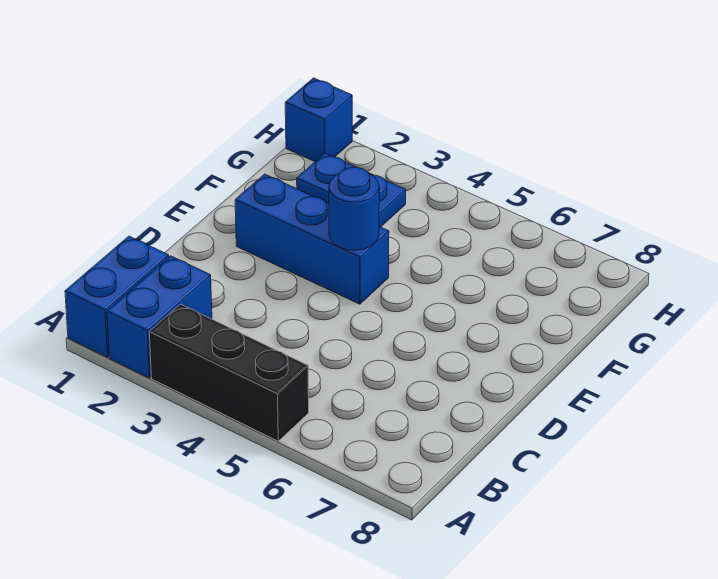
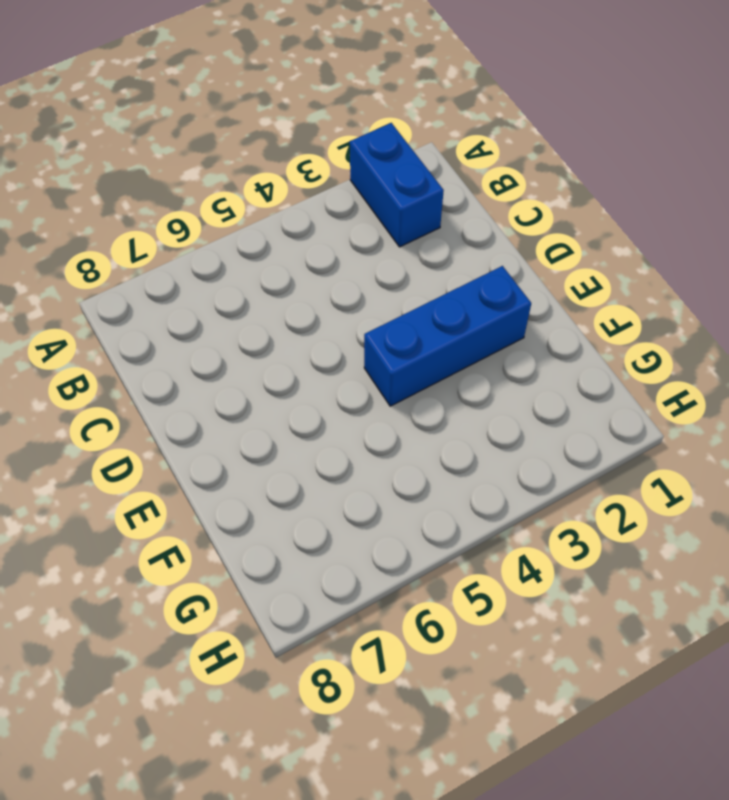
none -> blue brick A1:B1 level 1
none -> black brick A3:A5 level 1

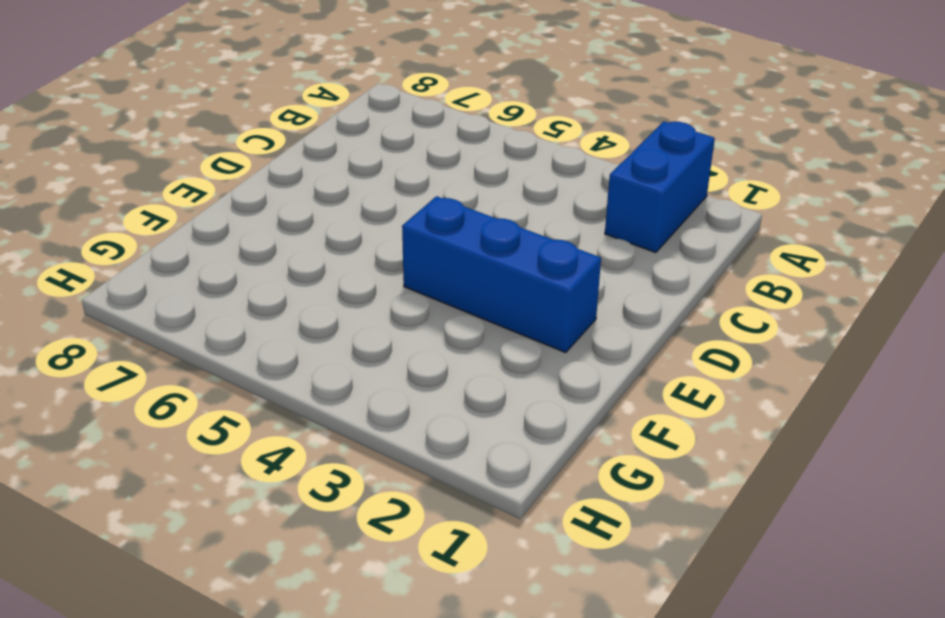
none -> blue brick A1:B1 level 1
none -> black brick A3:A5 level 1

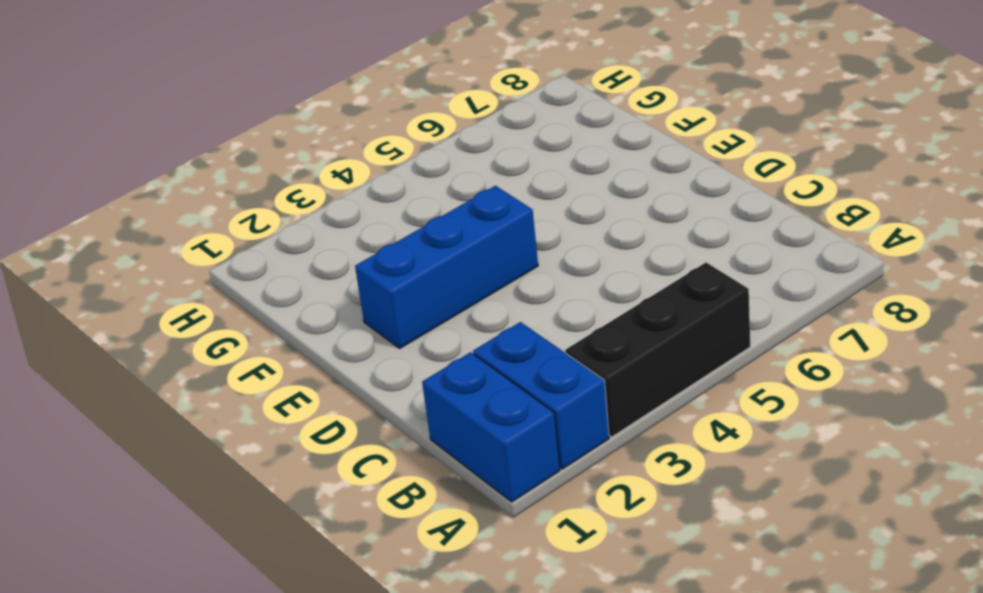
none -> blue plate G2:G3 level 1
none -> blue brick H1 level 1

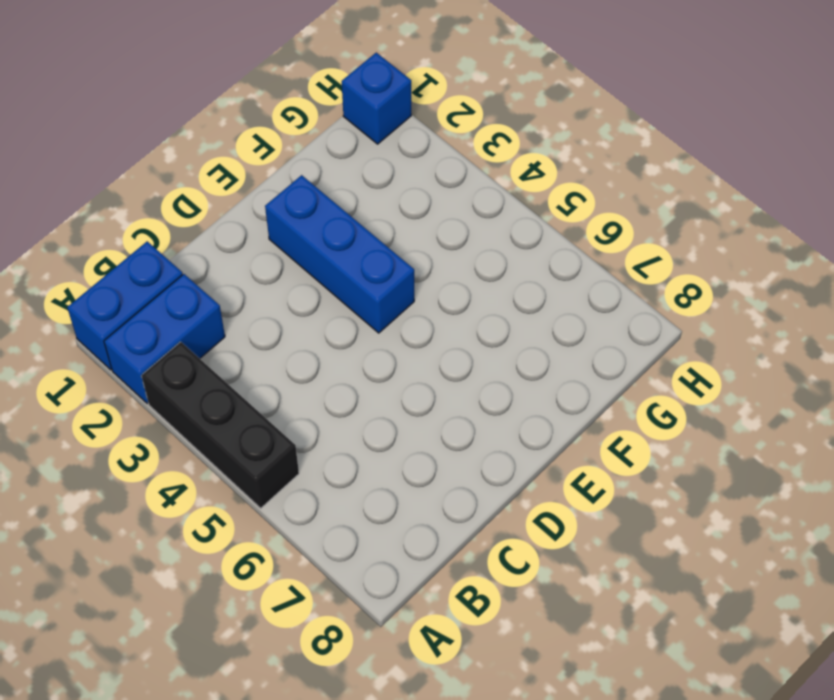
none -> blue plate G2:G3 level 1
none -> blue round brick E4 level 2

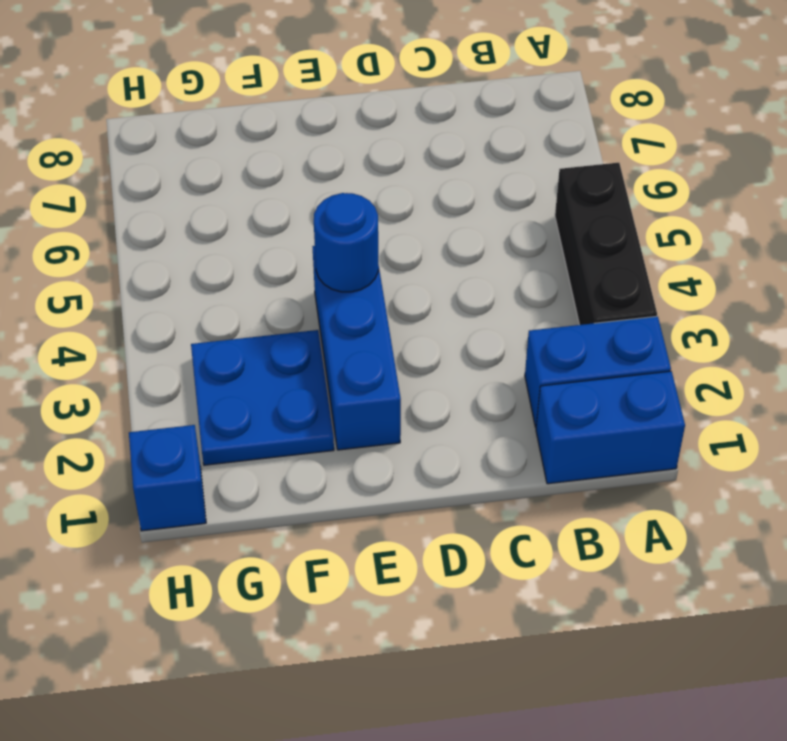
blue plate F2:G3 level 1 -> blue plate G2:G3 level 1

